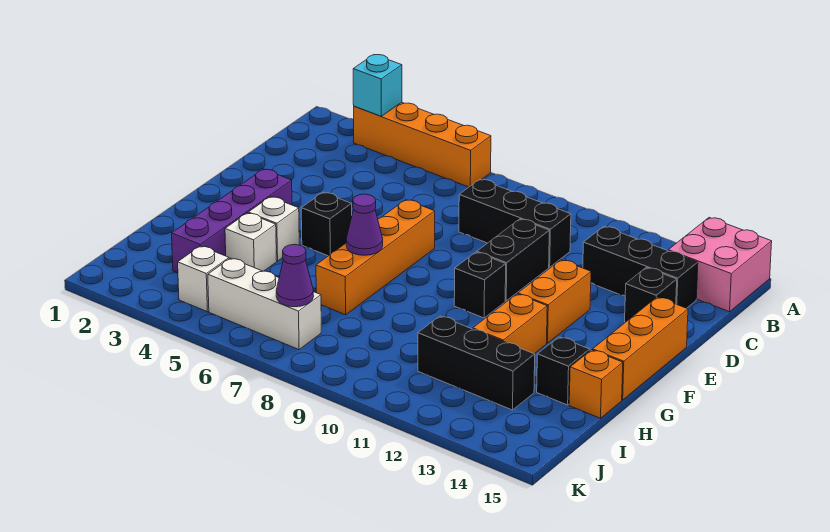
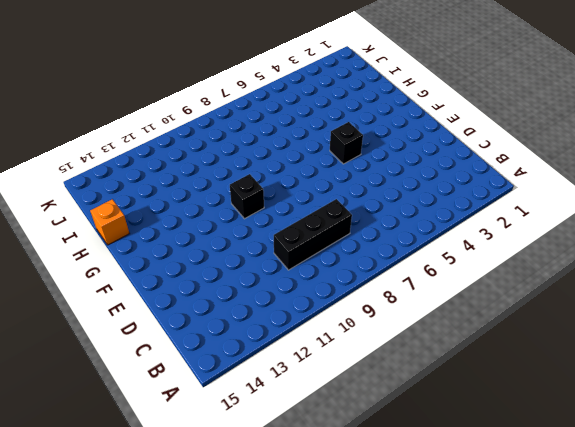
none -> orange brick A3:A6 level 1
none -> pink brick A14:B15 level 1
none -> black brick C12:C14 level 1

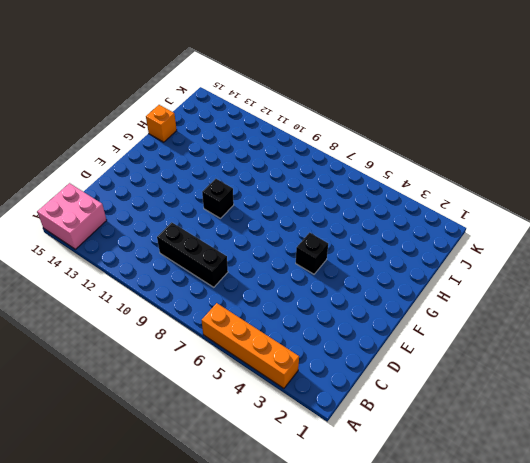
none -> black brick C12:C14 level 1
none -> black brick D10:E10 level 1
none -> black brick D14 level 1

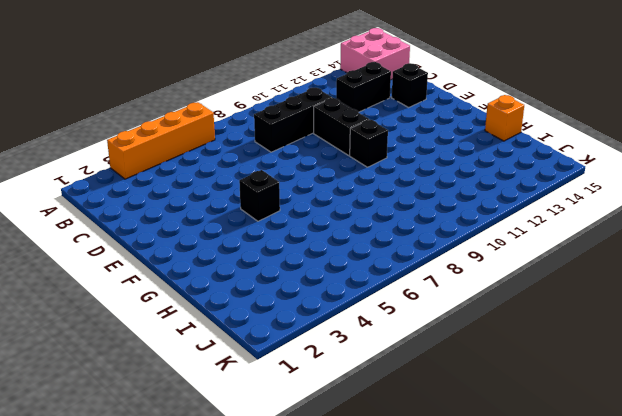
black brick C12:C13 level 1 -> black brick C12:C14 level 1
none -> orange brick E7:H7 level 1
none -> orange brick E12:F12 level 1
none -> orange brick E15:G15 level 1

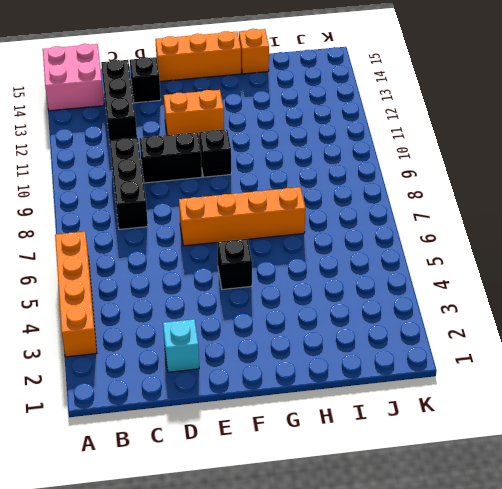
cyan brick D2 level 1 -> cyan brick A3 level 2
none -> purple brick F3:I3 level 1
none -> white brick G4 level 1
none -> orange brick G12:H12 level 1

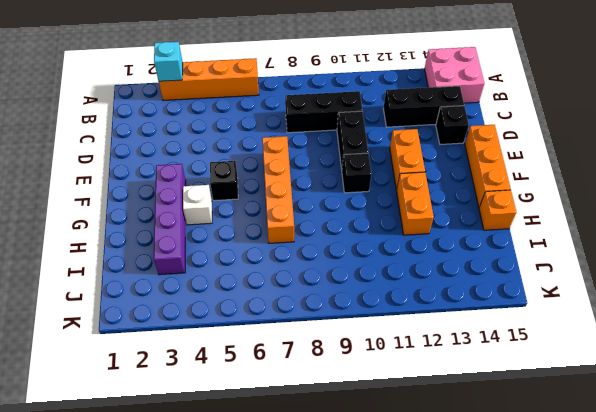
none -> white brick H4 level 1
none -> black brick H14 level 1
none -> black brick I11:I13 level 1

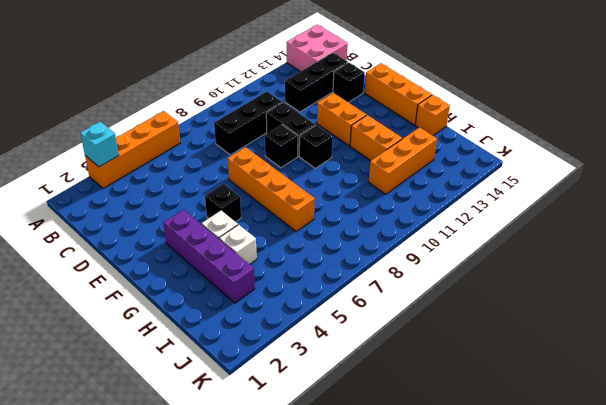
black brick E9 level 1 -> black brick H14 level 1
orange brick I11:I13 level 1 -> black brick I11:I13 level 1
none -> white brick J4 level 1
none -> white brick J5:J7 level 1
none -> purple cone G7 level 2

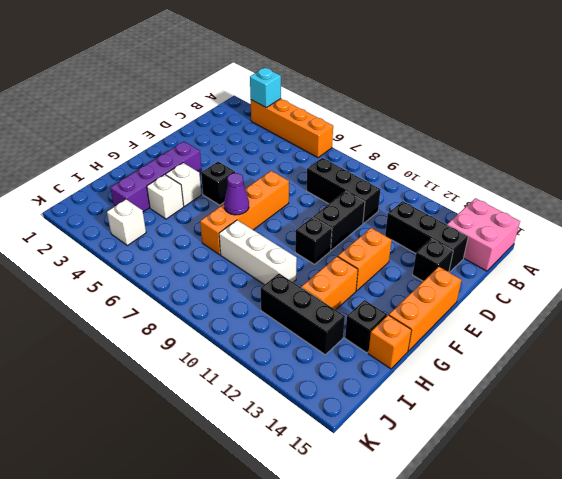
white brick H8:H10 level 1 -> white brick J5:J7 level 1
none -> purple cone J7 level 2

